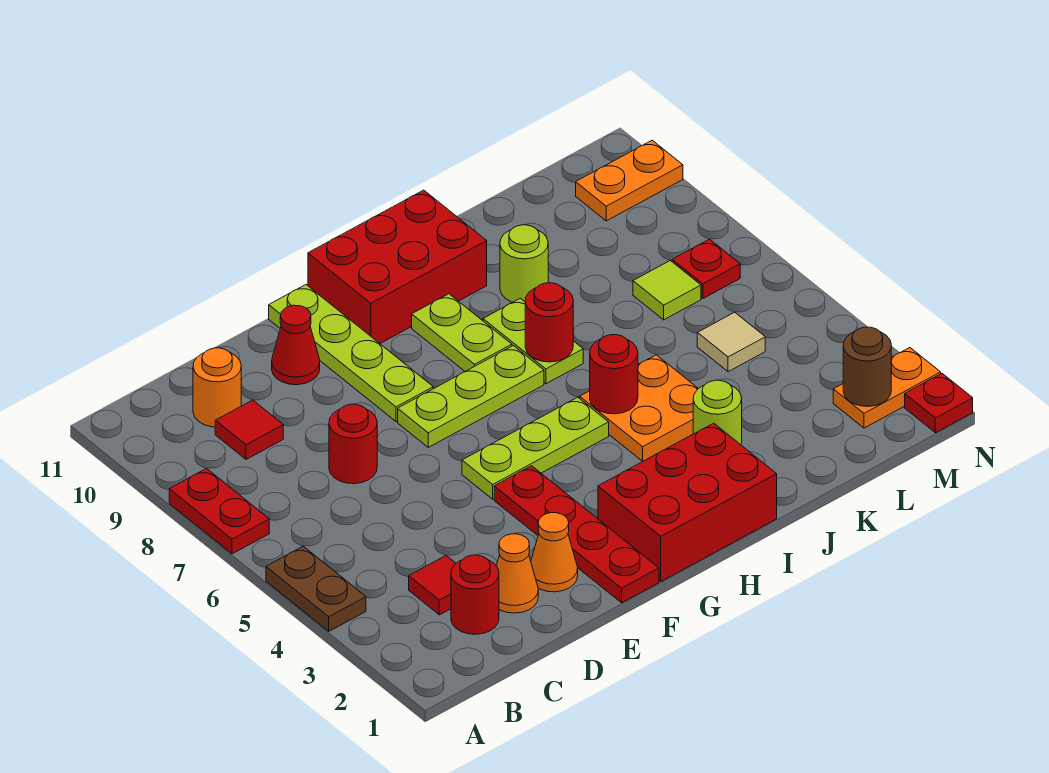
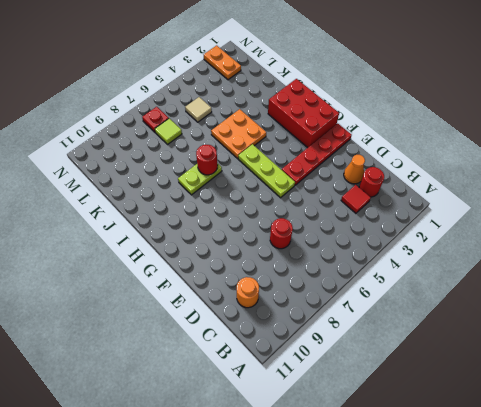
none -> brown plate A4:A5 level 1
none -> red plate A7:A8 level 1
none -> red tile C9 level 1
none -> orange cone E2 level 1

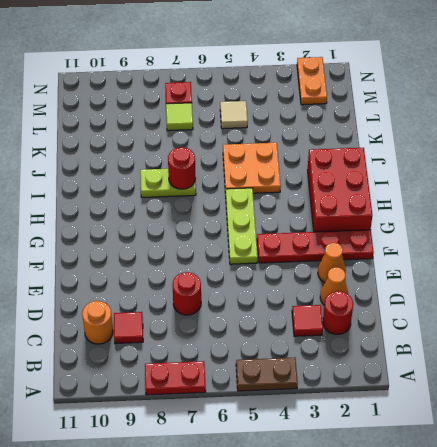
none -> red cone E10 level 1
none -> lime plate F7:H7 level 1
none -> lime plate F8:F11 level 1
none -> red brick G10:I11 level 1

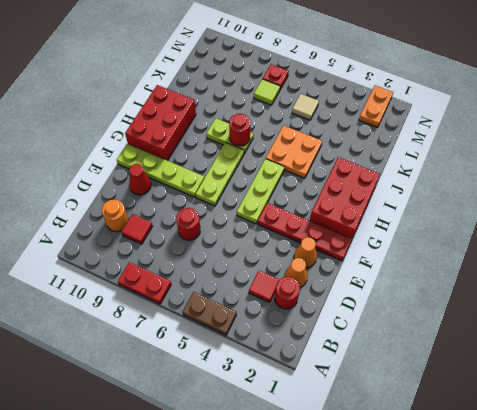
none -> lime plate H8:H9 level 1
none -> lime round brick J3 level 1
none -> lime round brick J9 level 1
none -> orange plate M10:N10 level 1

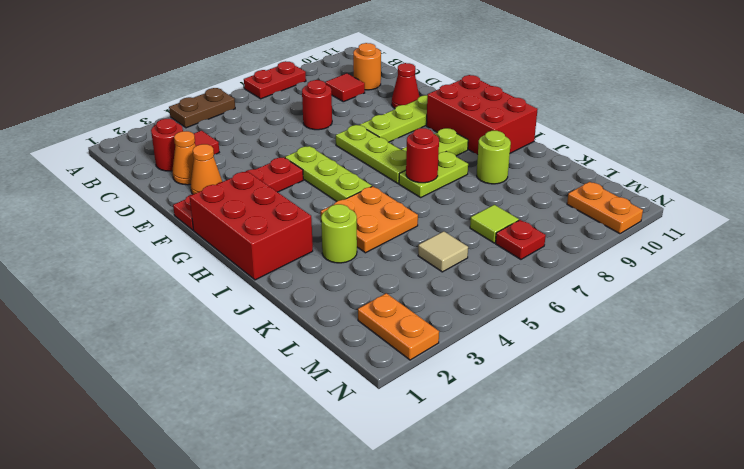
none -> red plate N1 level 1
none -> red round brick I5 level 2
none -> brown round brick M2 level 2

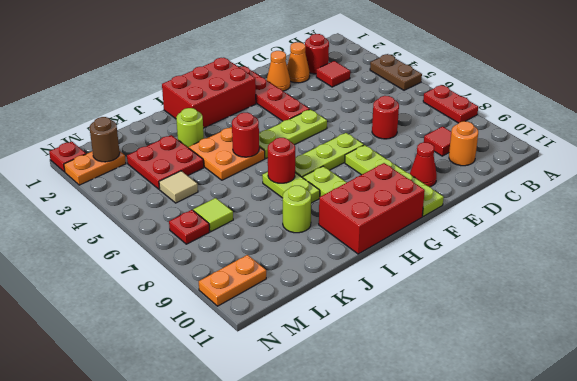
red plate K3:L4 level 1 -> none

